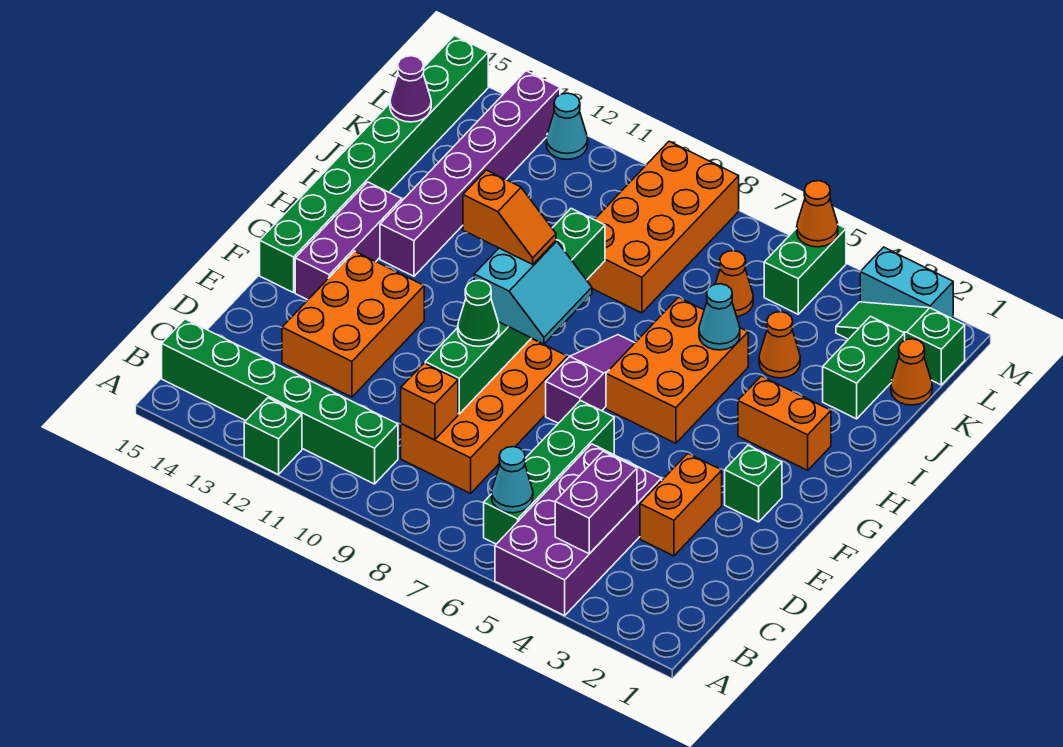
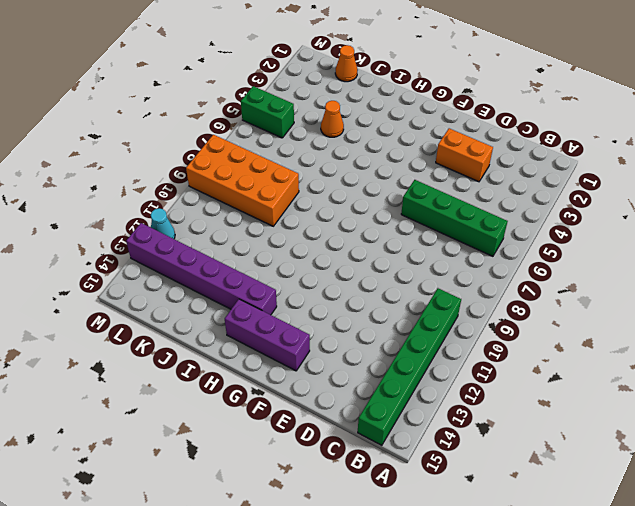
none -> purple brick A4:D5 level 1
none -> green brick A12 level 1
none -> orange brick C8:F9 level 1
none -> orange brick D12:F13 level 1

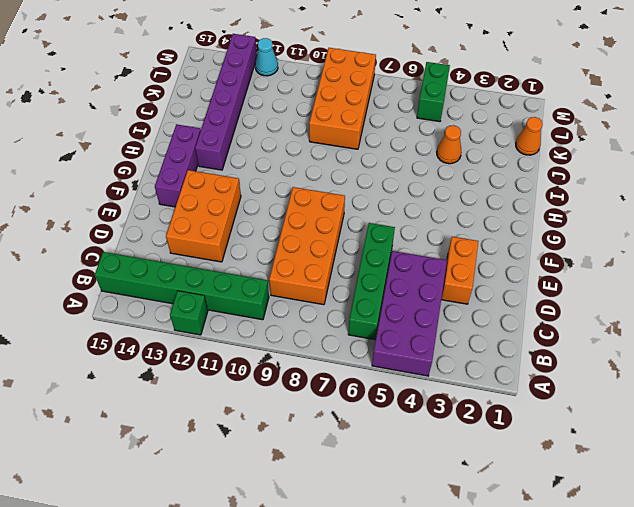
none -> green brick F2 level 1
none -> purple slope F7:H7 level 1 top F
none -> green brick F15:M15 level 1
none -> orange brick G5:I6 level 1

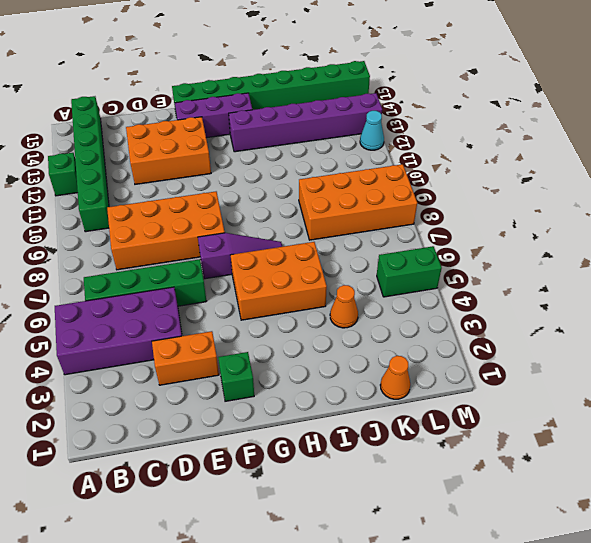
none -> orange brick H2:H3 level 1
none -> green brick J2:K2 level 1
none -> orange cone K6 level 1
none -> green slope L1:L3 level 1 top 1

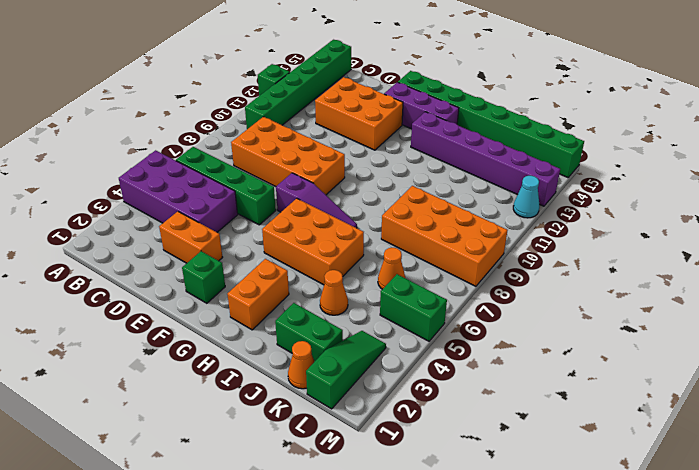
none -> cyan brick M2:M3 level 1
none -> purple brick B4:C4 level 2
none -> cyan cone B6 level 2
none -> orange brick C9 level 2

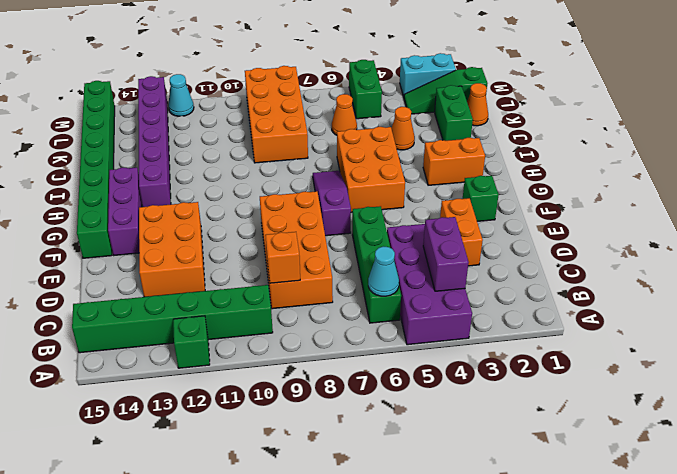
none -> green brick D9:I9 level 2
none -> cyan cone I5 level 2
none -> purple cone K15 level 2
none -> orange cone M5 level 2

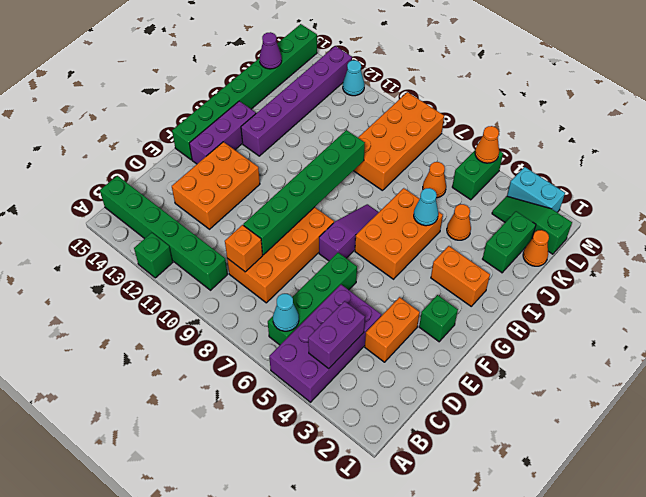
none -> green cone E9 level 3
none -> cyan slope F8:G9 level 3 top 9
none -> orange slope G9:G10 level 4 top 10

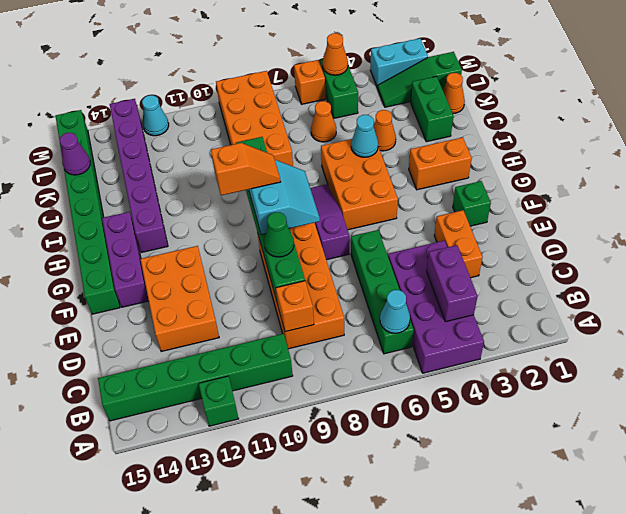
orange brick M6 level 1 -> none

